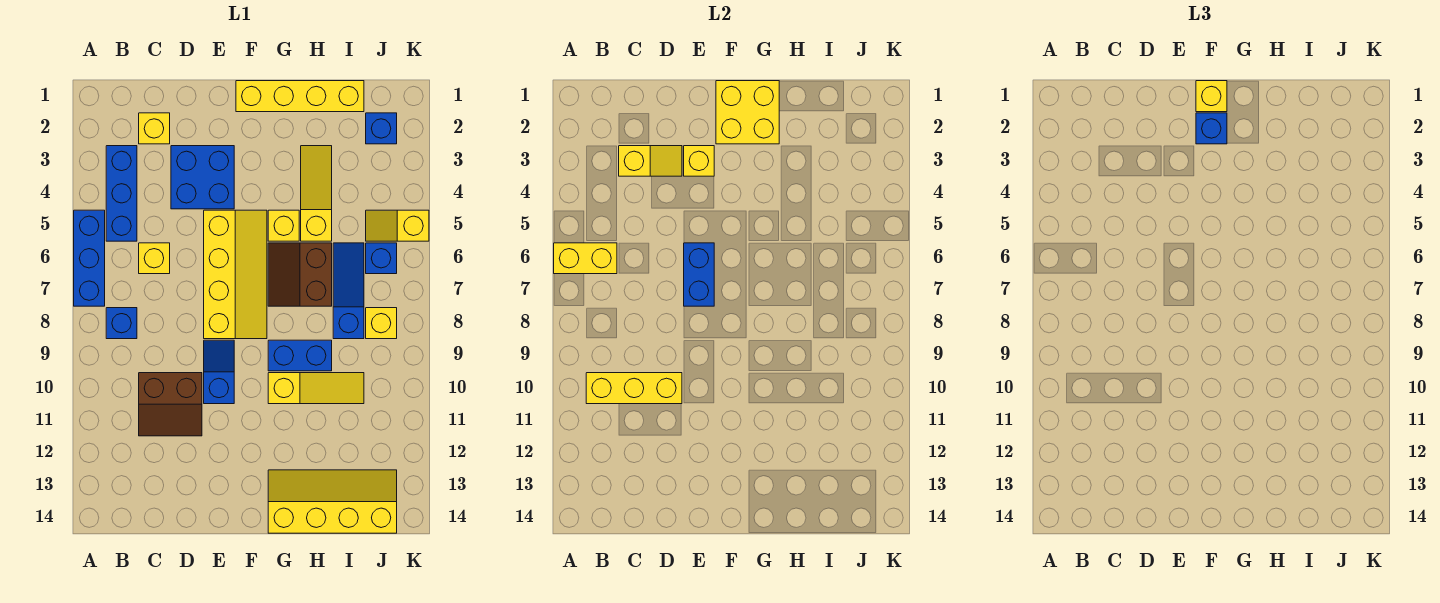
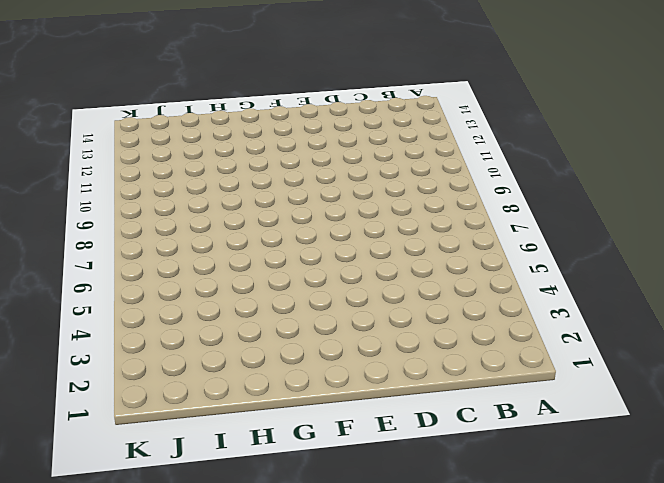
none -> blue brick A5:A7 level 1
none -> blue brick B3:B5 level 1
none -> blue brick B8 level 1

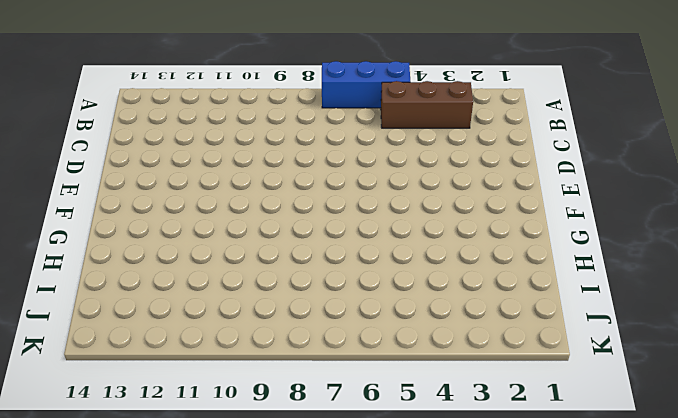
brown brick B3:B5 level 1 -> blue brick B3:B5 level 1
none -> blue brick B8 level 1
none -> yellow brick C2 level 1
none -> yellow brick C6 level 1

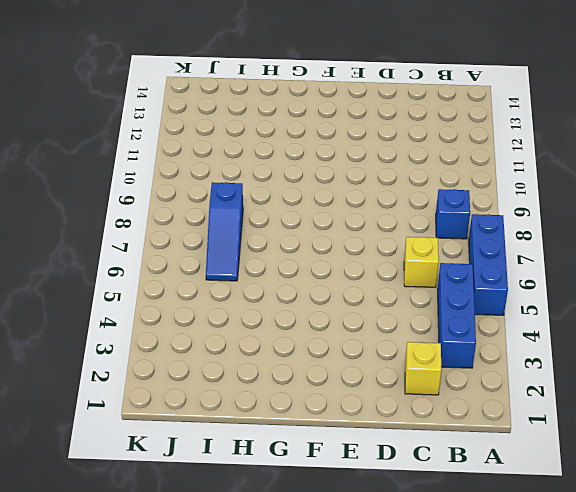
none -> brown slope C10:D11 level 1 top 10
none -> blue brick D3:E4 level 1
none -> yellow slope E5:F8 level 1 top E

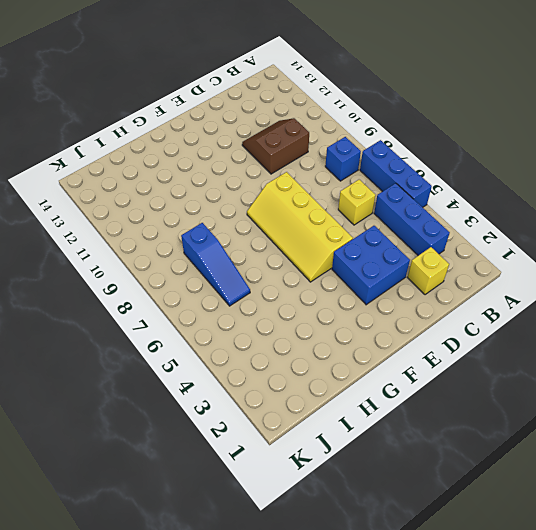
none -> blue slope E9:E10 level 1 top 10
none -> yellow brick F1:I1 level 1
none -> yellow brick G5 level 1

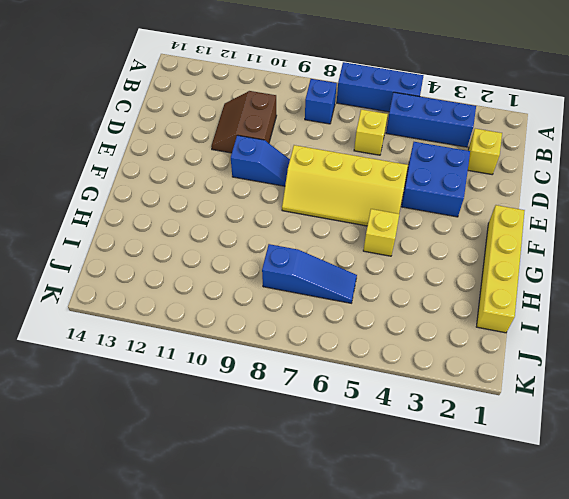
none -> brown slope G6:H7 level 1 top H
none -> blue brick G9:H9 level 1
none -> yellow slope G10:I10 level 1 top G

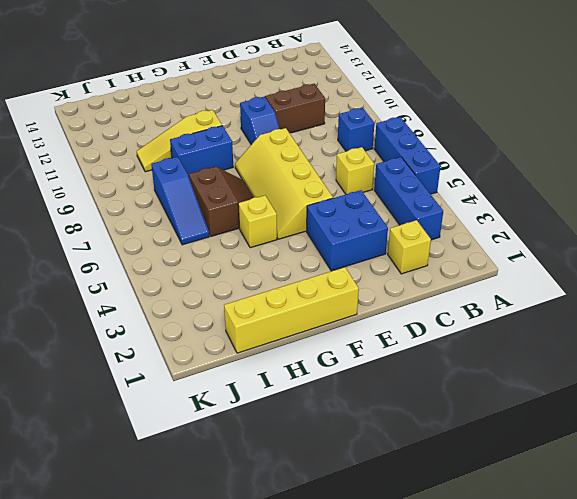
none -> yellow slope G13:J14 level 1 top 14
none -> yellow slope H3:H5 level 1 top 5
none -> blue brick J2 level 1

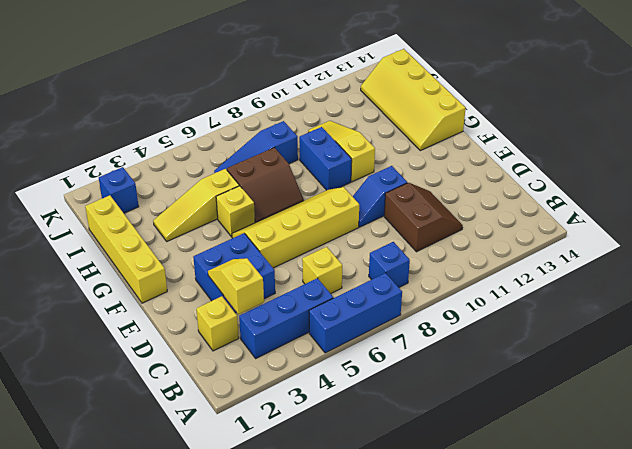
none -> yellow slope J5:K5 level 1 top K
none -> blue brick J6 level 1
none -> yellow brick J8 level 1

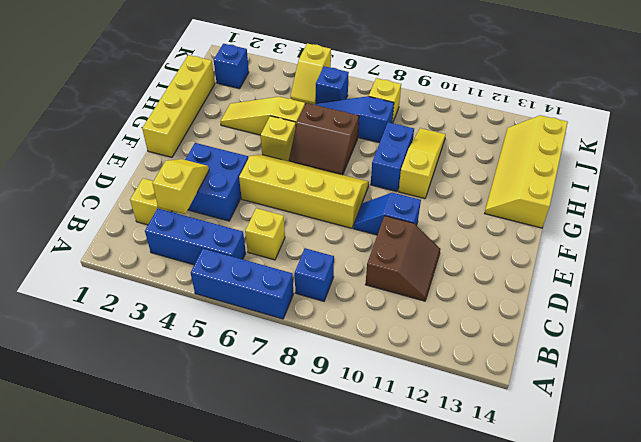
none -> yellow brick A6:B6 level 2
none -> yellow brick B10:D10 level 2
none -> yellow brick E3 level 2

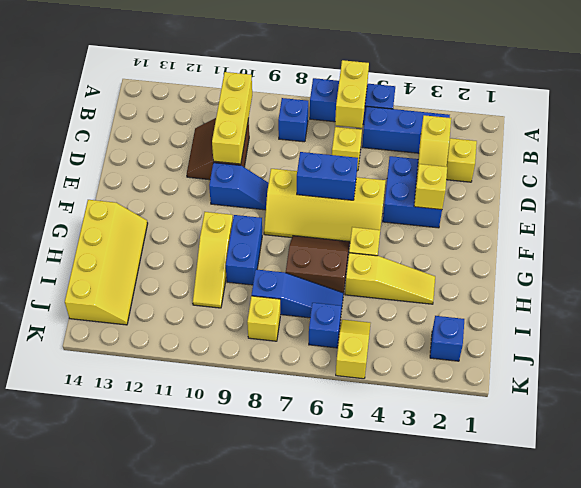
none -> yellow brick F1:I1 level 1
none -> yellow brick F1:G2 level 2
none -> yellow brick F1 level 3

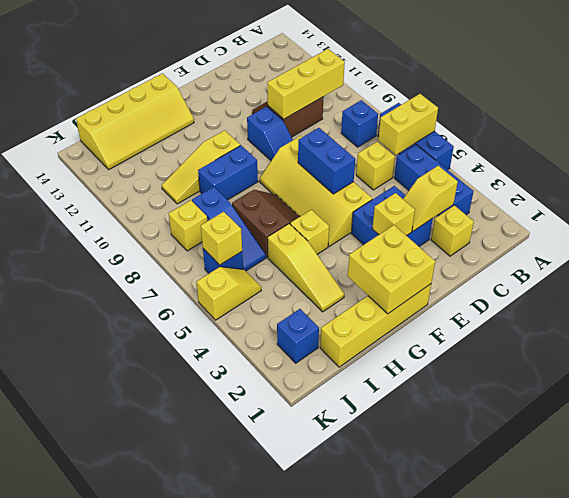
yellow brick J6 level 2 -> yellow brick F1 level 3
none -> blue brick F2 level 3

